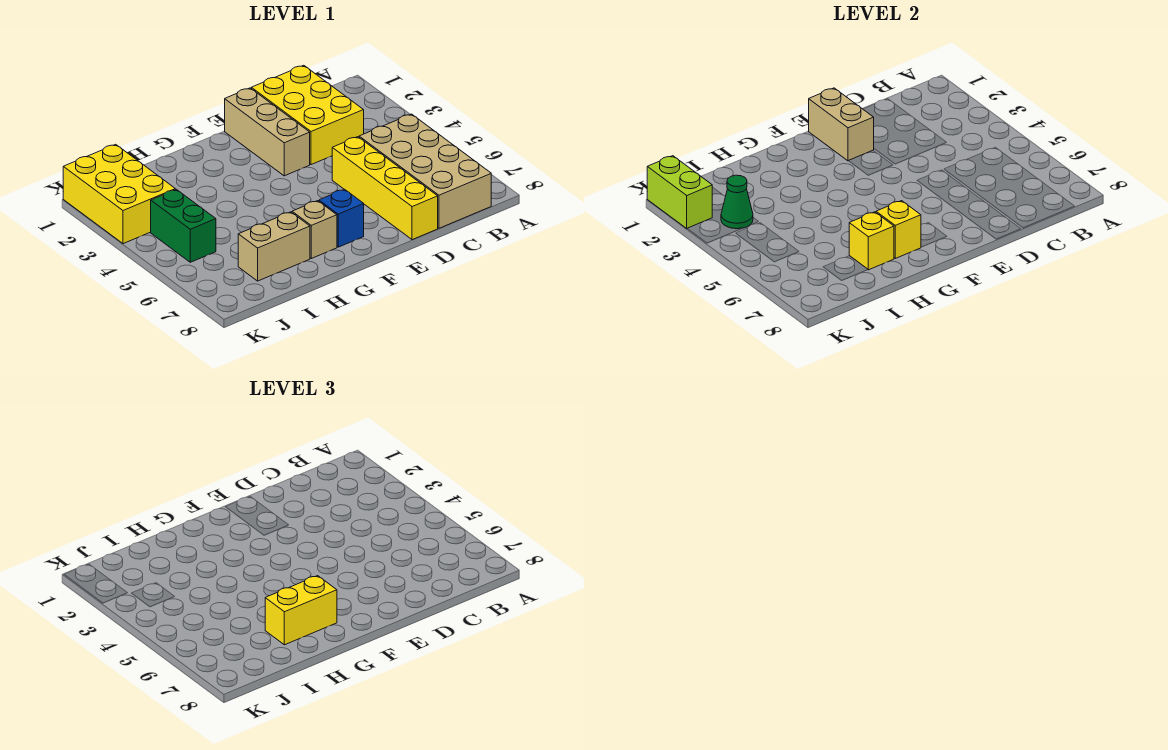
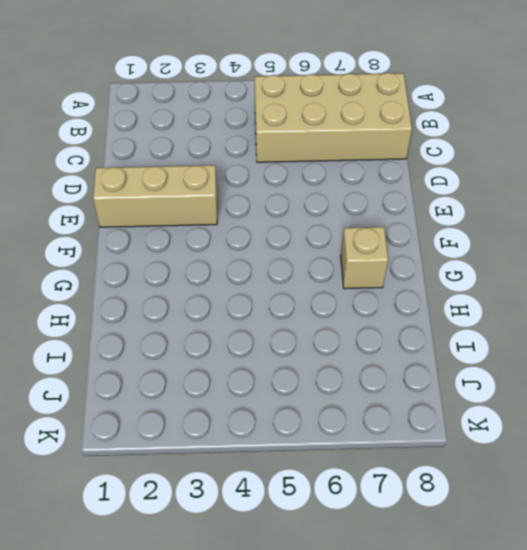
none -> yellow brick C1:D3 level 1
none -> yellow brick D5:D8 level 1
none -> blue brick F7 level 1

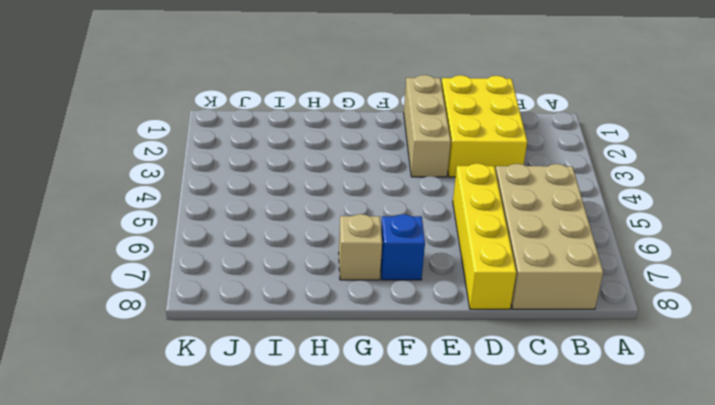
none -> tan brick H7:I7 level 1
none -> yellow brick J1:K3 level 1
none -> green brick J4:J5 level 1

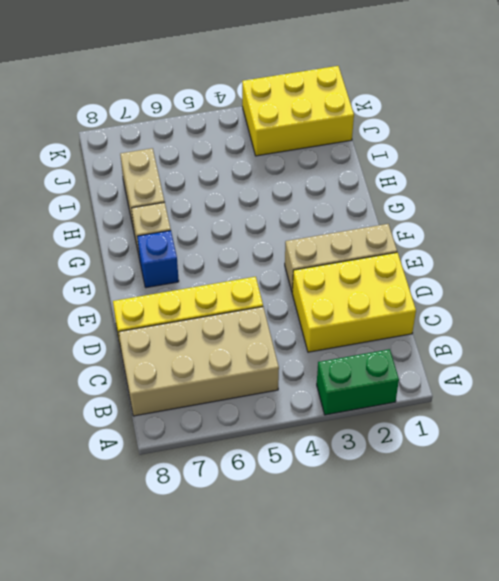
green brick A2:A3 level 1 -> green brick J4:J5 level 1
none -> tan brick E1:E2 level 2
none -> yellow brick G7 level 2
none -> yellow brick H7 level 2

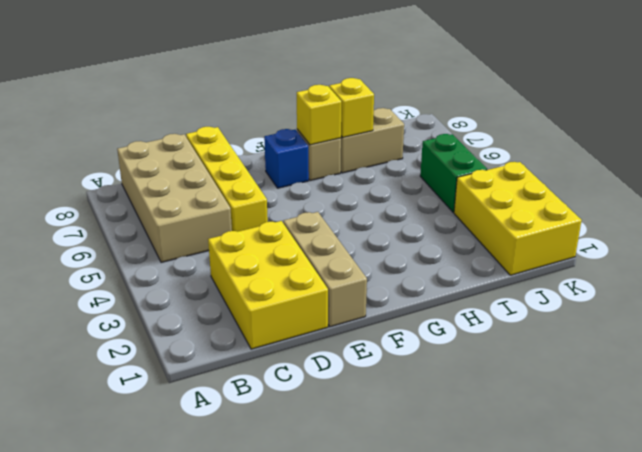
none -> tan brick E1:E2 level 2
none -> green cone J3 level 2
none -> lime brick K1:K2 level 2

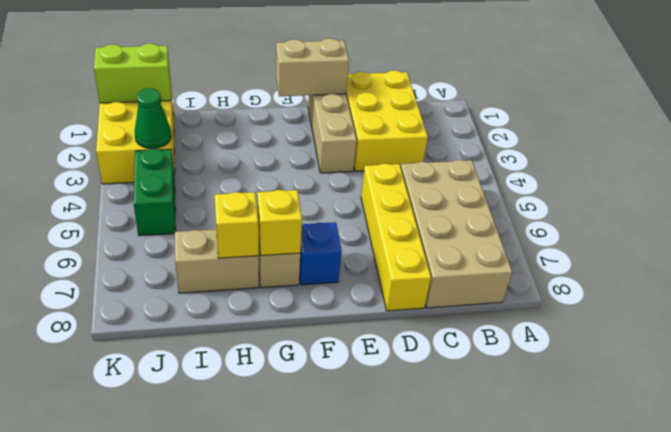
tan brick E1:F1 level 2 -> tan brick E1:E2 level 2
lime brick J1:K1 level 2 -> lime brick K1:K2 level 2
none -> yellow brick G7:H7 level 3

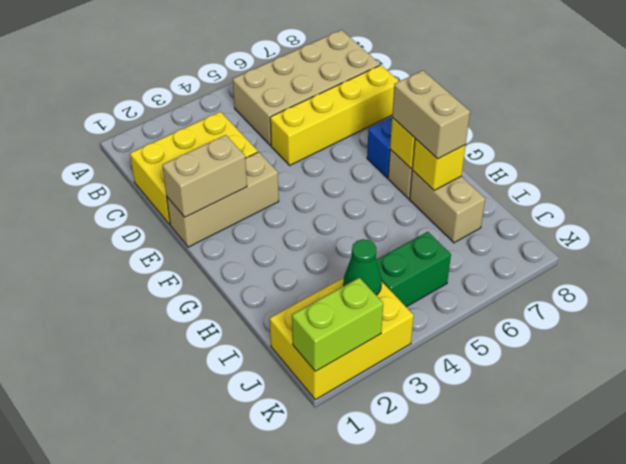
tan brick G7:H7 level 3 -> yellow brick G7:H7 level 3

